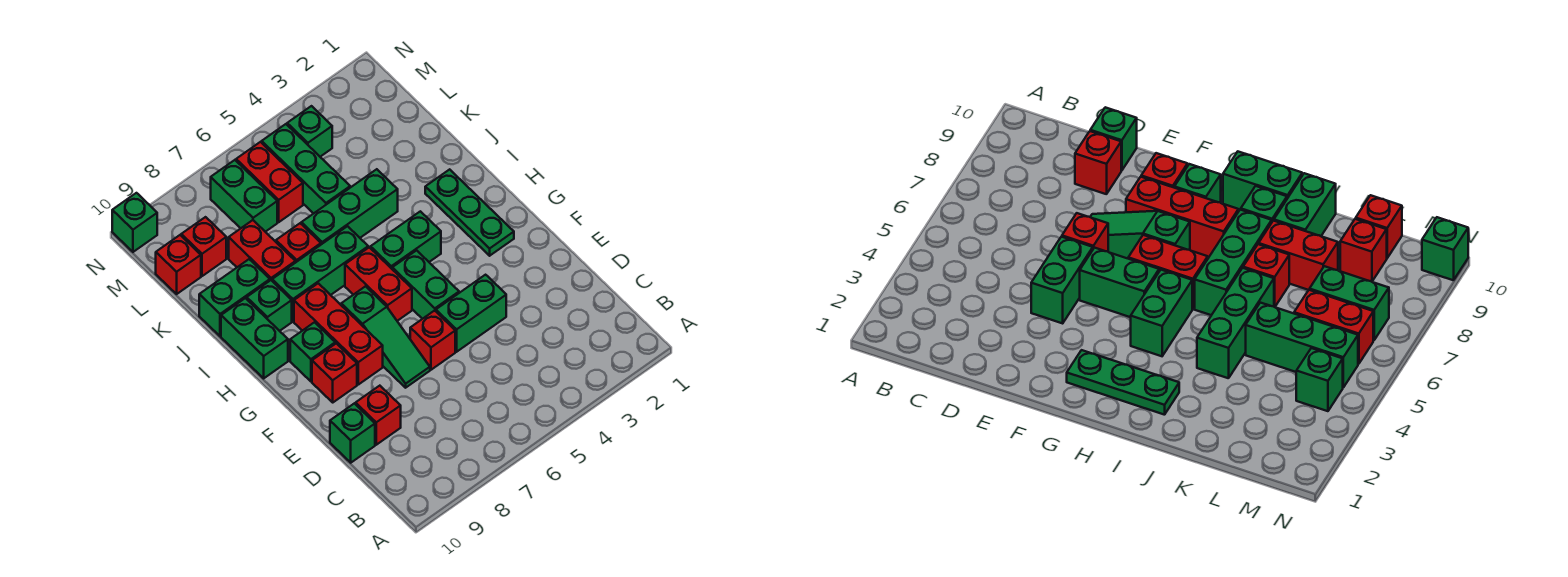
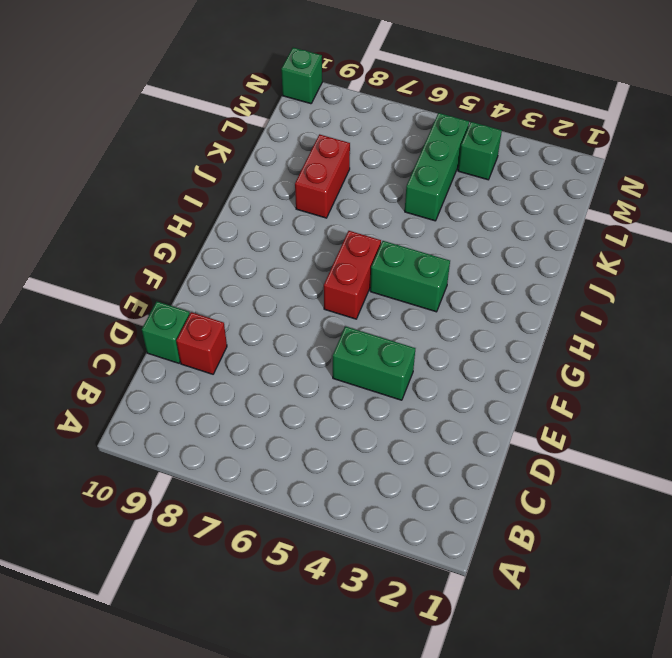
none -> red brick E6 level 1
none -> green slope E7:G7 level 1 top G
none -> green brick F5:G5 level 1

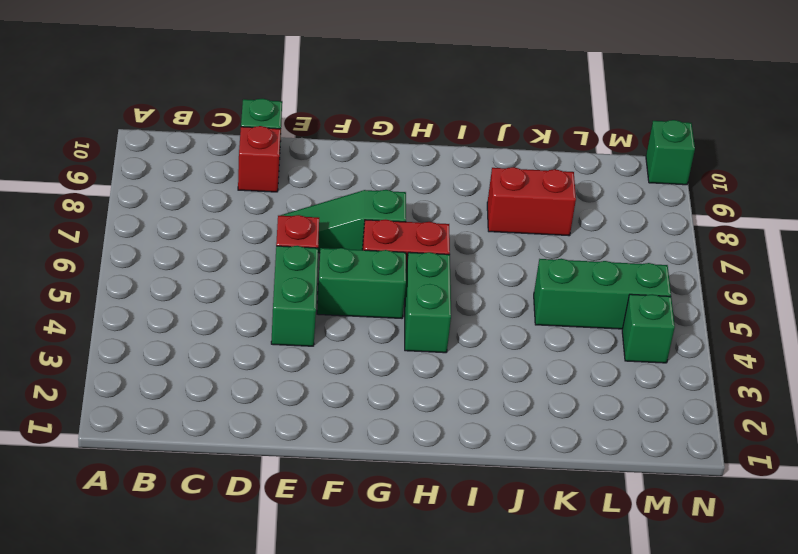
none -> red brick F8:H8 level 1
none -> red brick F9 level 1
none -> green plate G2:I2 level 1

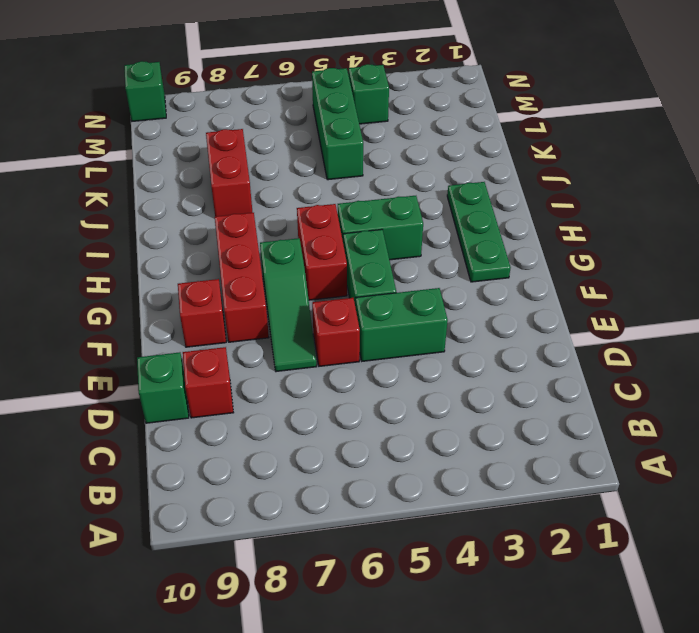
none -> green brick G9 level 1
none -> green brick H10:I10 level 1
none -> green brick I6:I8 level 1

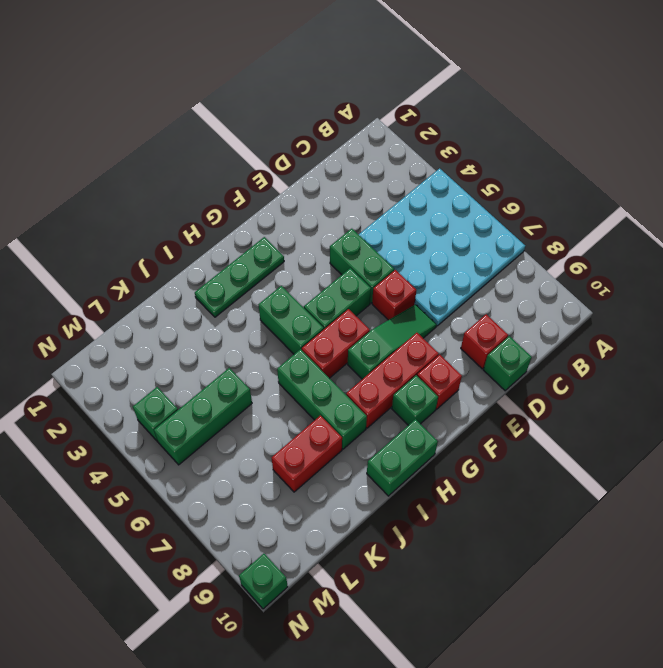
cyan plate A4:D7 level 1 -> none
none -> green brick I9 level 1
none -> green brick J4:J6 level 1
none -> red brick J7 level 1

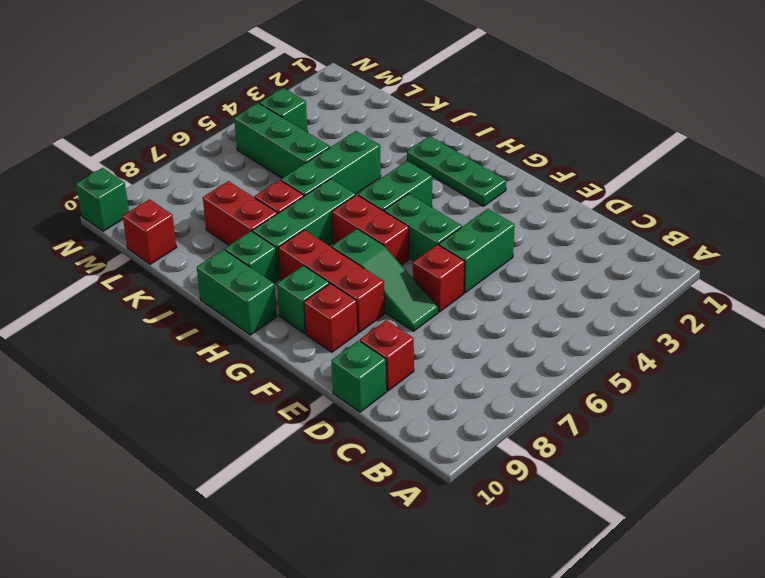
none -> green brick J9:J10 level 1
none -> red brick L6:M6 level 1
none -> green brick L7:M7 level 1

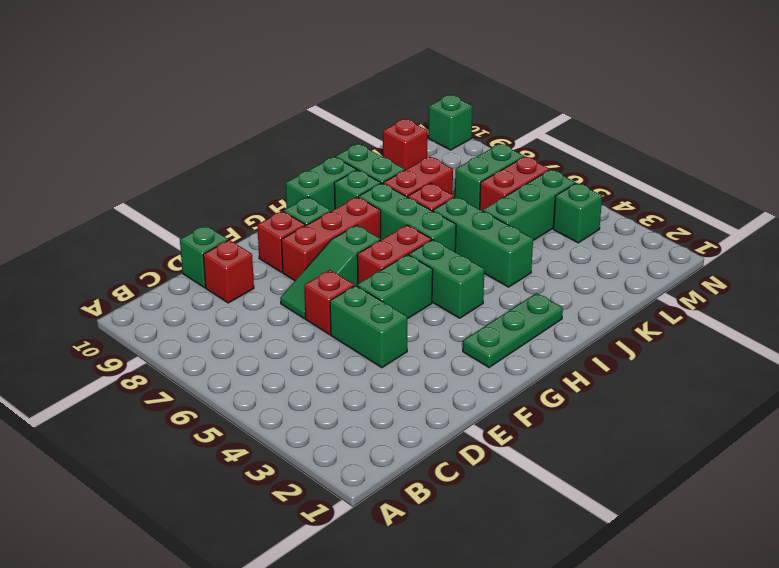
none -> red brick L9 level 1

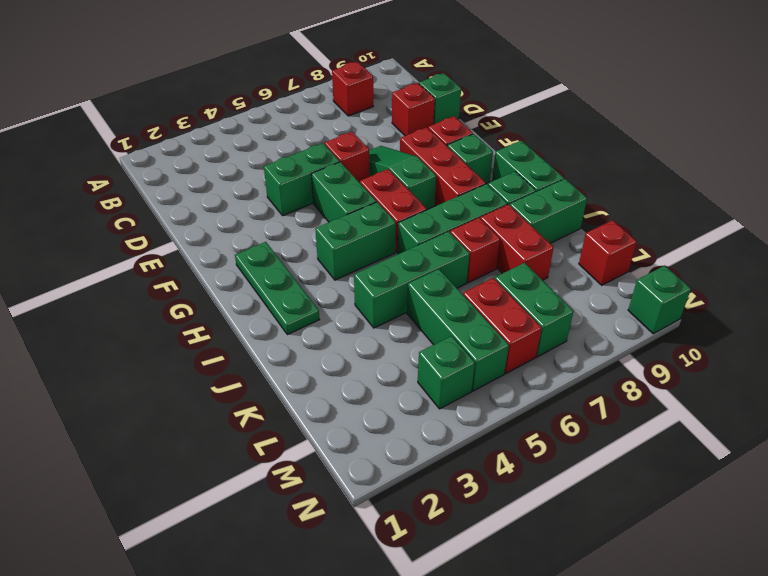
red brick B8 level 1 -> red brick L9 level 1

